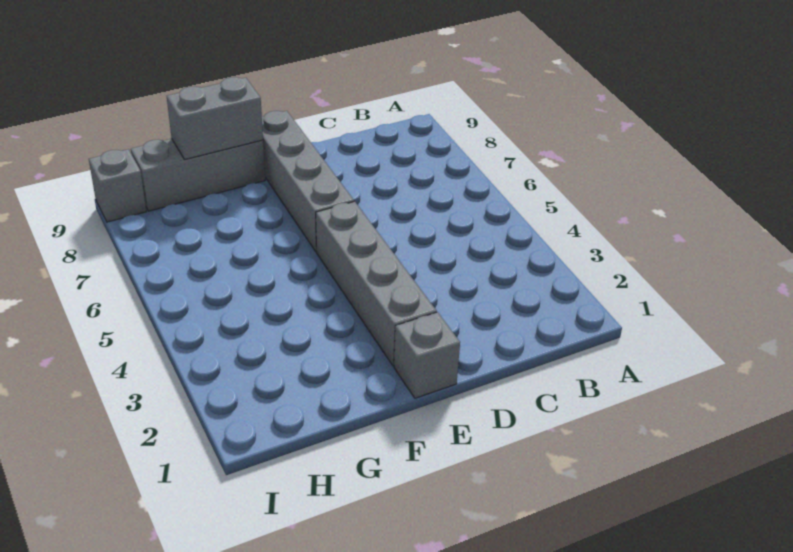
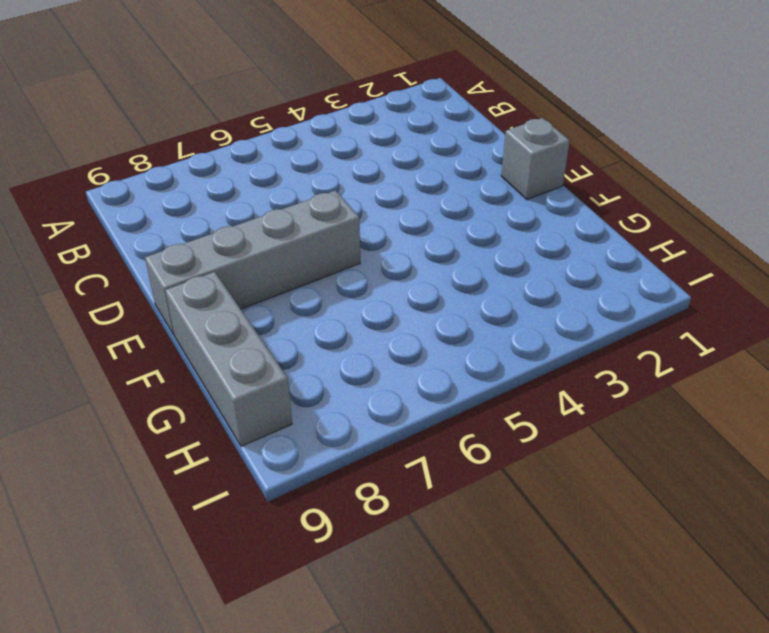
none -> grey brick E2:E5 level 1
none -> grey brick I9 level 1

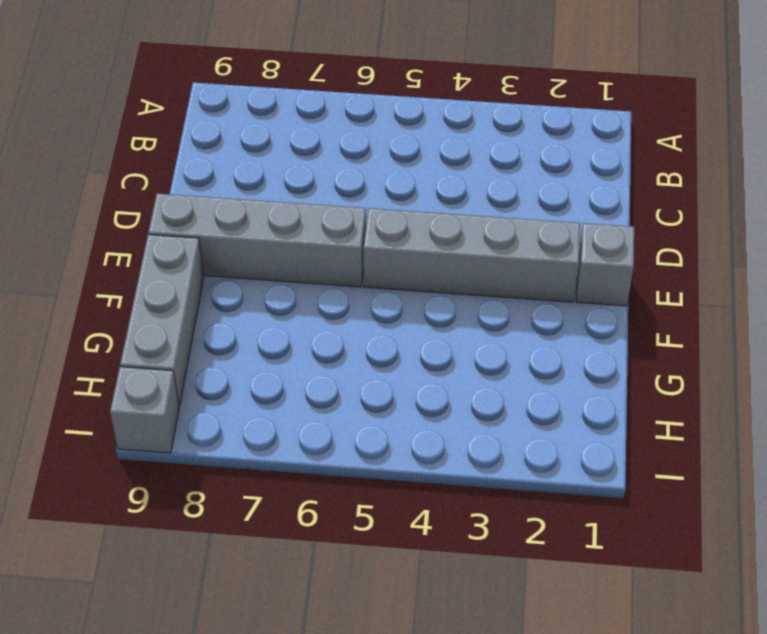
none -> grey brick F9:G9 level 2

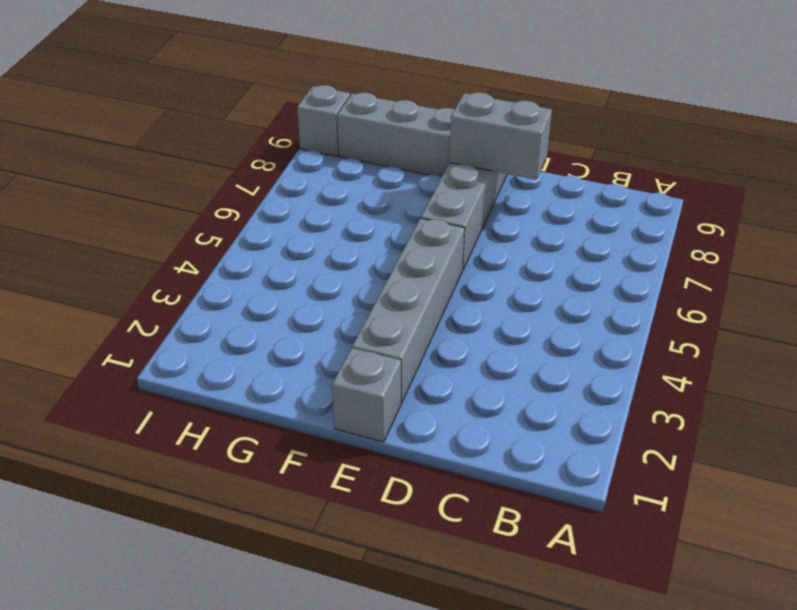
grey brick D8:E8 level 2 -> grey brick F9:G9 level 2

